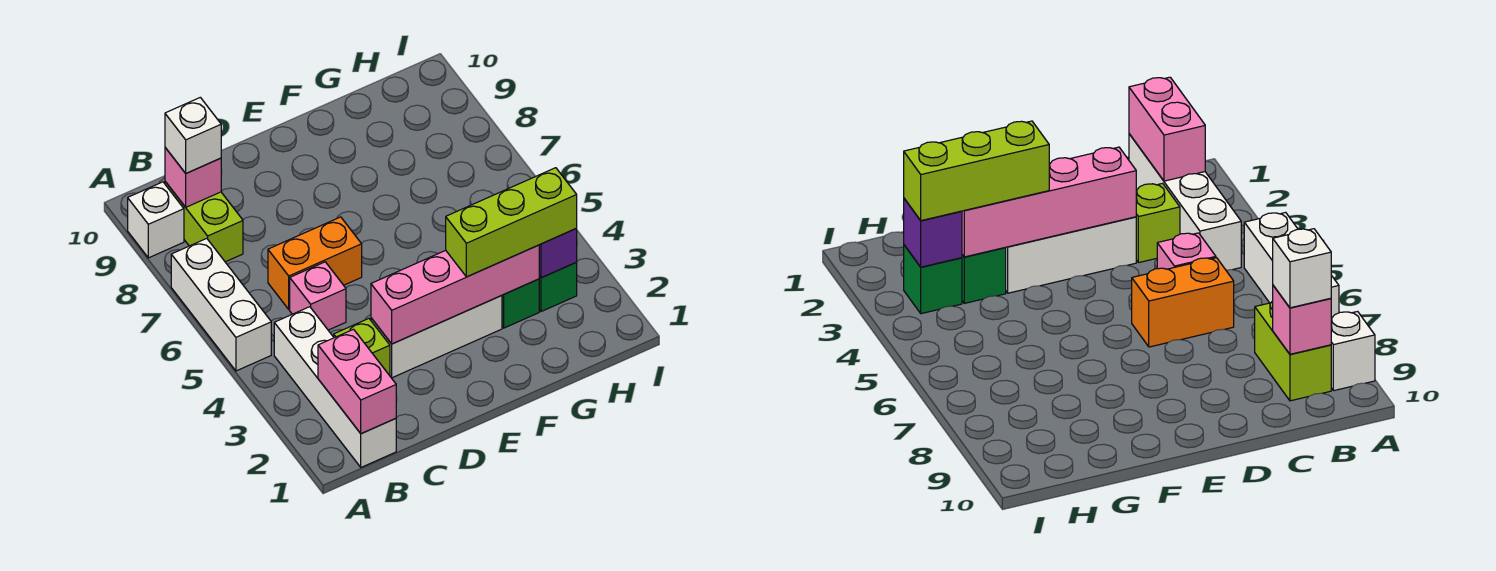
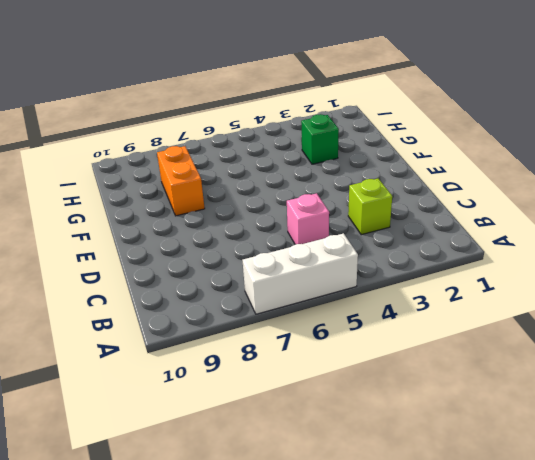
orange brick F8:G8 level 1 -> orange brick C6:D6 level 1
none -> white brick A9 level 1
none -> white brick B1:B4 level 1
none -> lime brick B8:B9 level 1

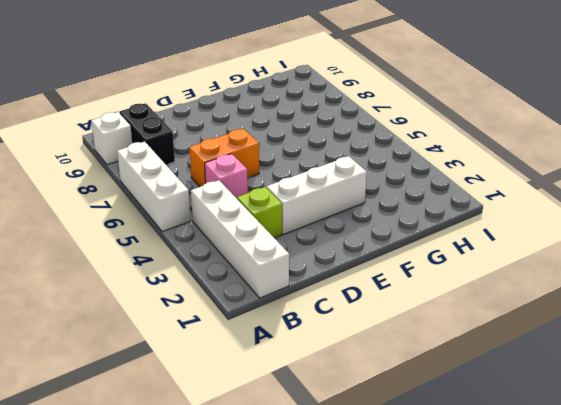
black brick B8:B9 level 1 -> lime brick B8:B9 level 1
none -> green brick G3 level 1
none -> green brick H3 level 1
none -> pink brick B1:B2 level 2

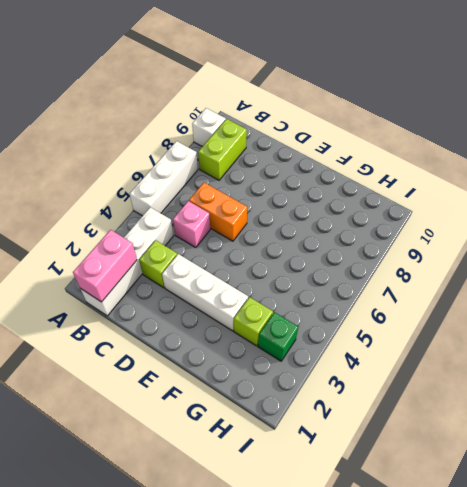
lime brick G3 level 1 -> green brick G3 level 1
none -> pink brick B9 level 2
none -> pink brick D3:G3 level 2
none -> purple brick H3 level 2

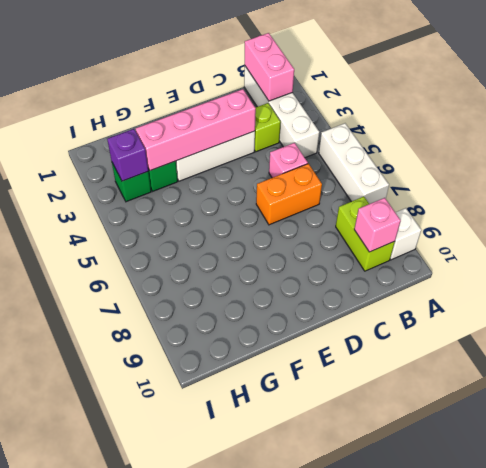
none -> white brick B9 level 3
none -> lime brick F3:H3 level 3

